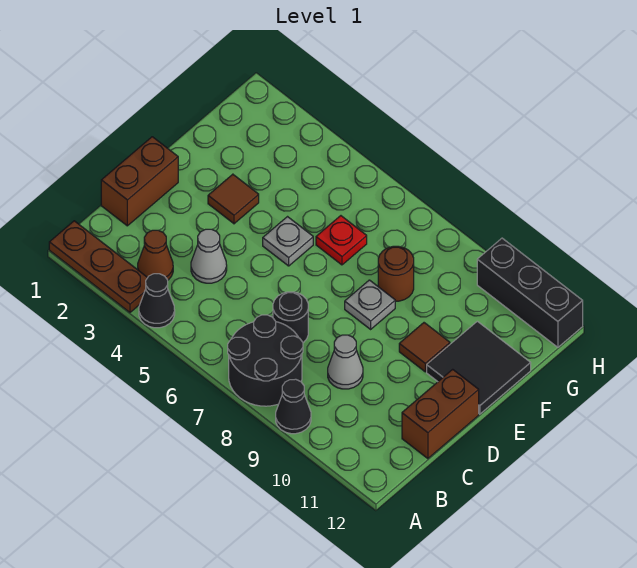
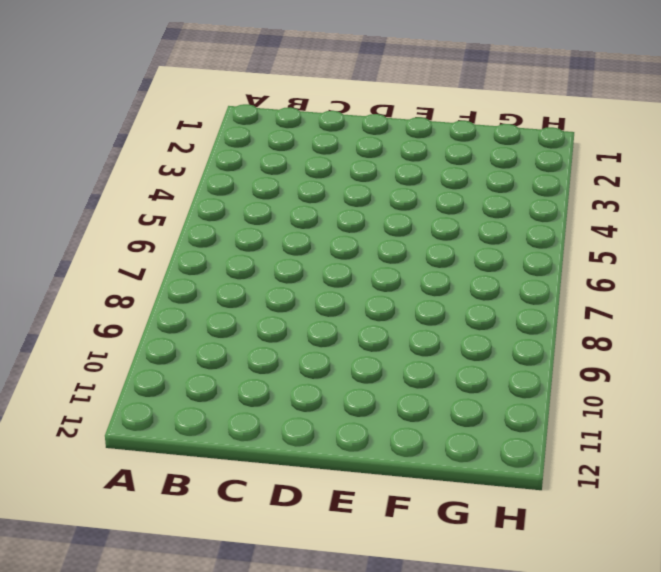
none -> brown plate A1:A3 level 1
none -> black cone A4 level 1
none -> black round brick A7:B8 level 1

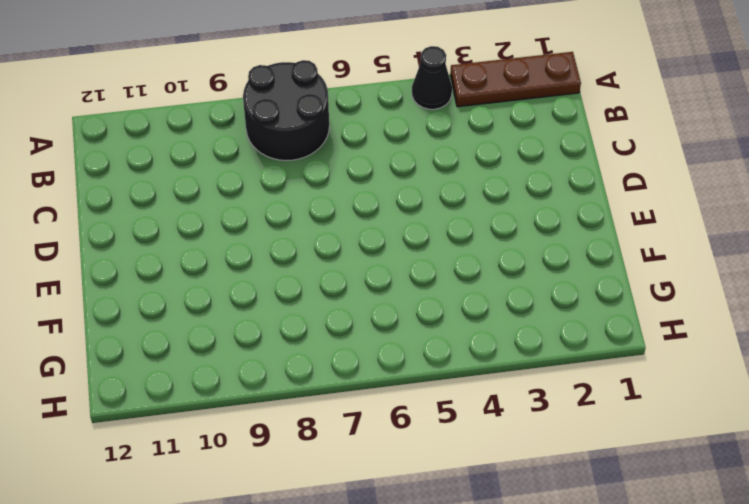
none -> black cone A9 level 1
none -> brown cone B3 level 1
none -> brown brick C1:D1 level 1

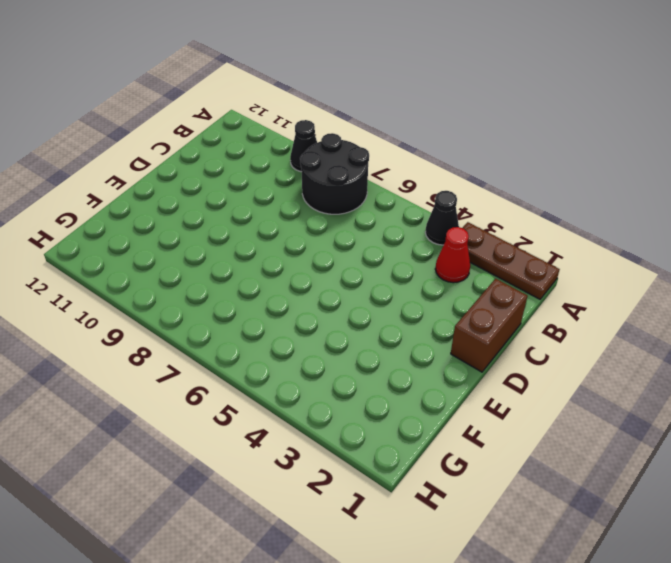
red cone B3 level 1 -> brown cone B3 level 1
none -> grey cone C4 level 1
none -> black round brick C7 level 1
none -> grey cone C9 level 1

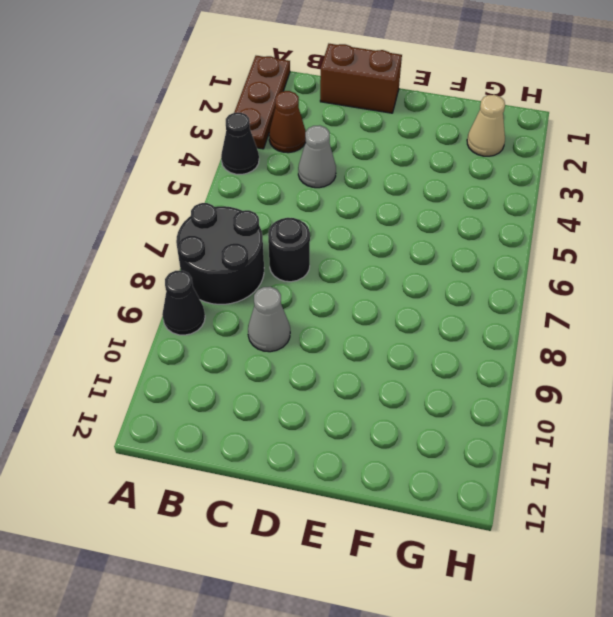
tan cone G2 level 1 -> none
none -> brown brick C12:D12 level 1
none -> brown tile E3 level 1
none -> grey plate E5 level 1

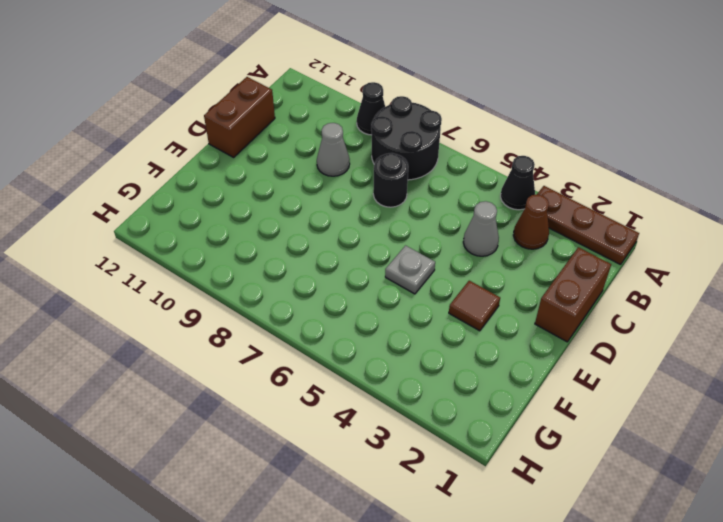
none -> grey plate E8 level 1
none -> brown tile E10 level 1
none -> black tile E11:F12 level 1

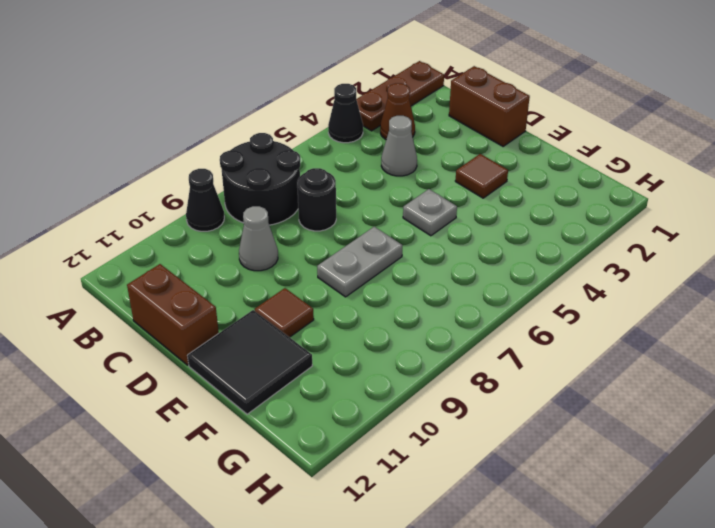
grey plate E7:E8 level 1 -> grey plate E8 level 1
none -> red plate F6 level 1
none -> brown round brick F8 level 1
none -> black brick H10:H12 level 1

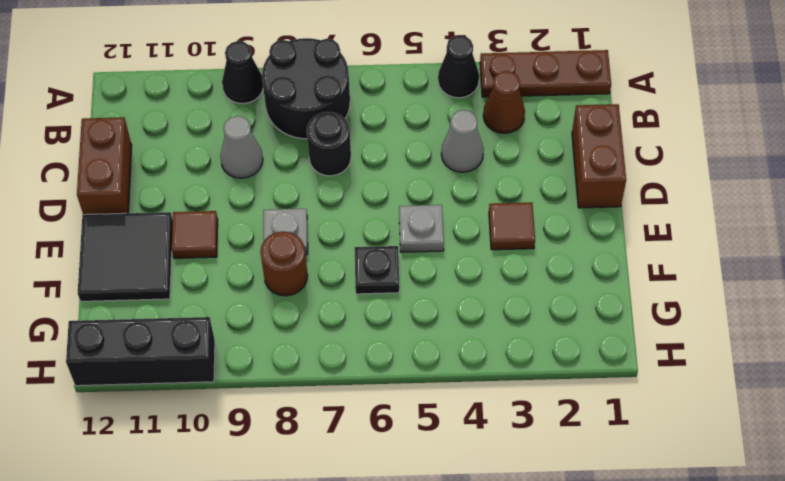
black plate F6 level 1 -> red plate F6 level 1

